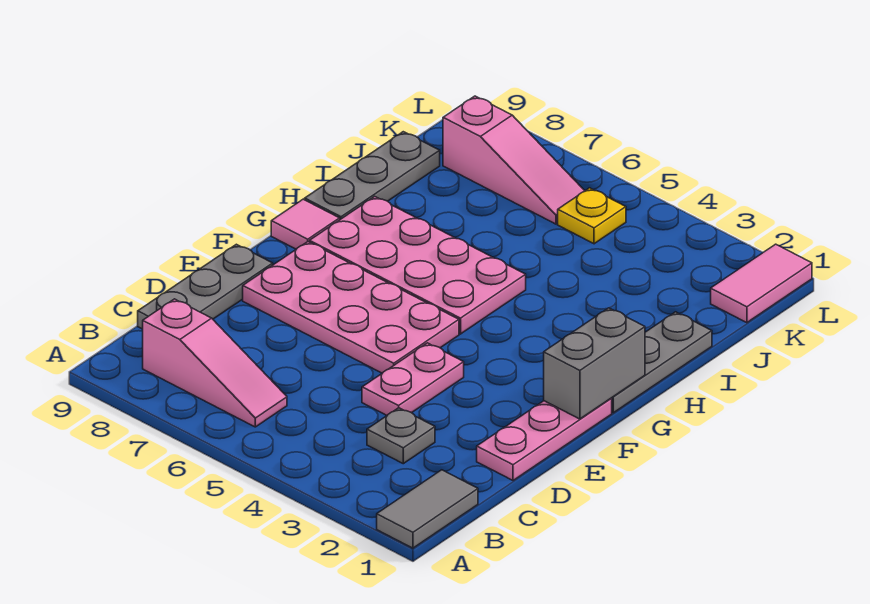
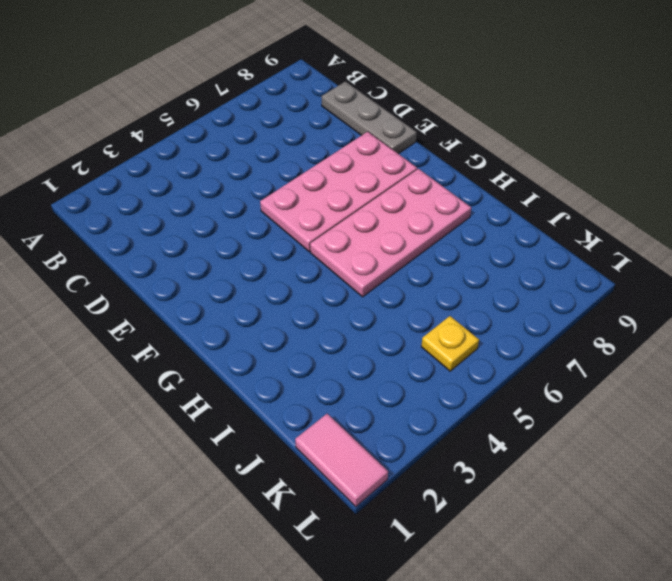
none -> grey tile A1:B1 level 1
none -> pink slope B6:B8 level 1 top 8
none -> grey plate C3 level 1

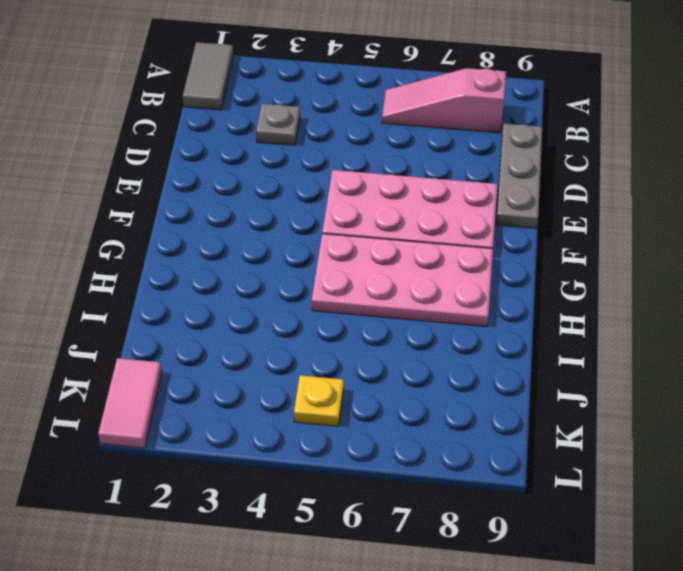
none -> pink plate D1:F1 level 1
none -> pink plate D4:E4 level 1
none -> grey plate G1:I1 level 1

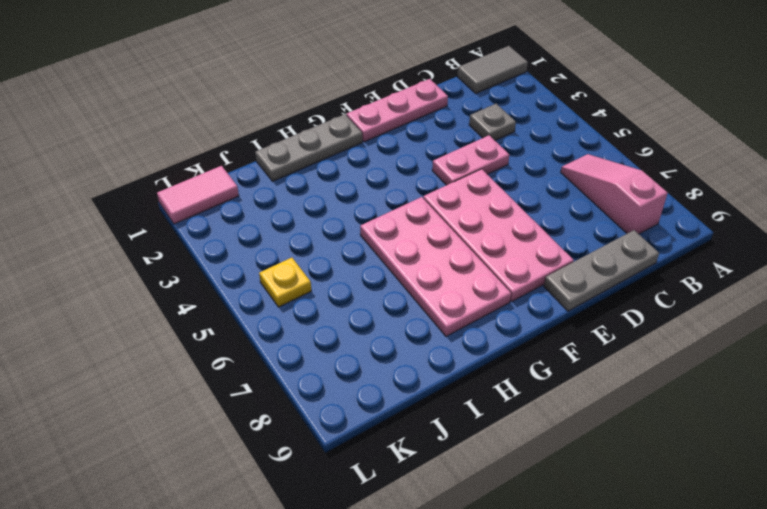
none -> pink tile G9 level 1
none -> grey plate H9:J9 level 1
none -> pink slope K6:K8 level 1 top 8

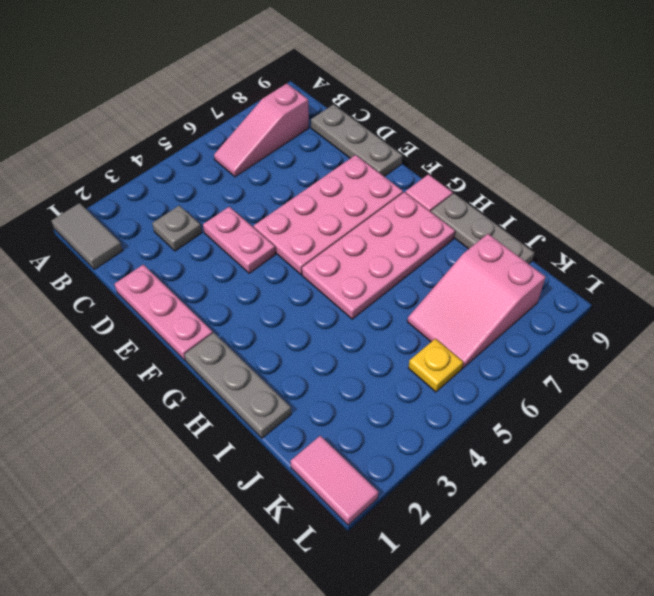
pink slope J6:K8 level 1 top 8 -> pink slope K6:K8 level 1 top 8
none -> grey brick F1:G1 level 2

